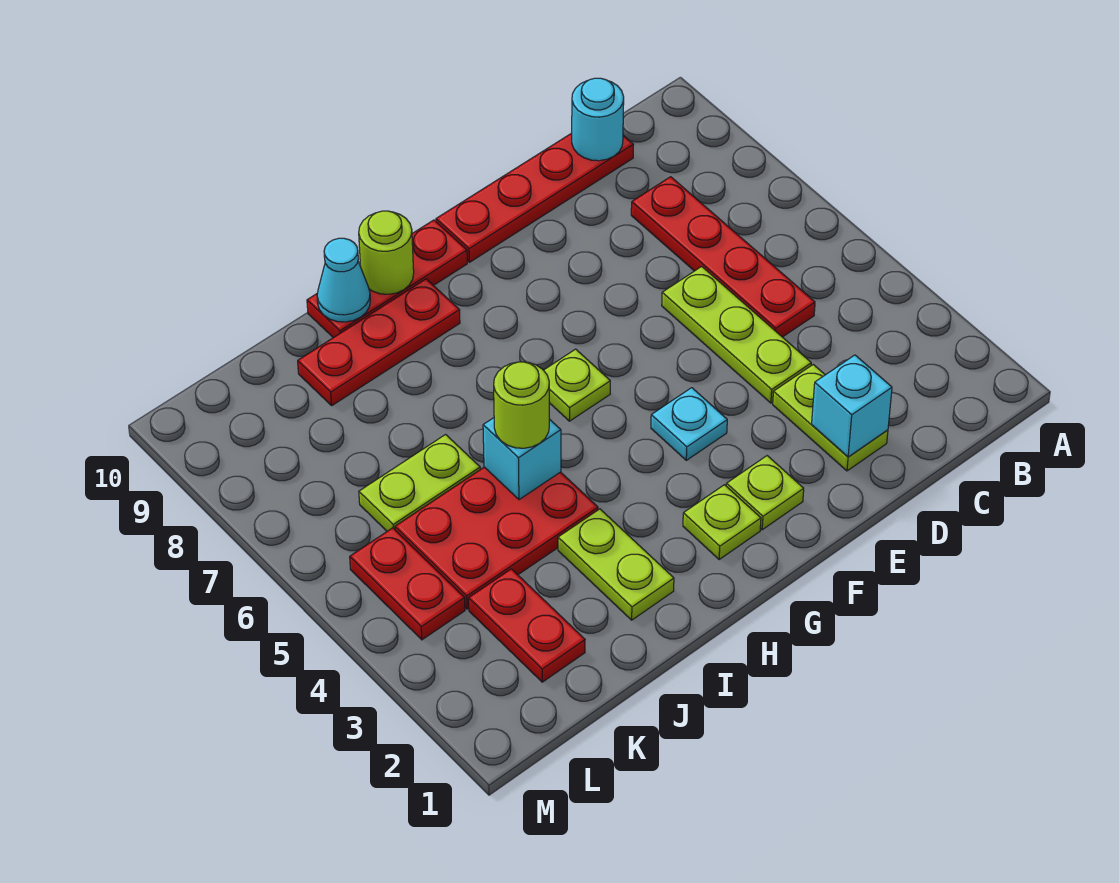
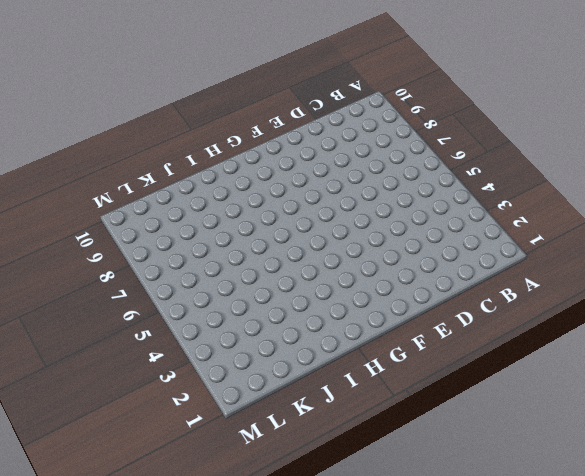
none -> red plate C5:C8 level 1
none -> red plate C10:F10 level 1
none -> lime plate D2:D3 level 1

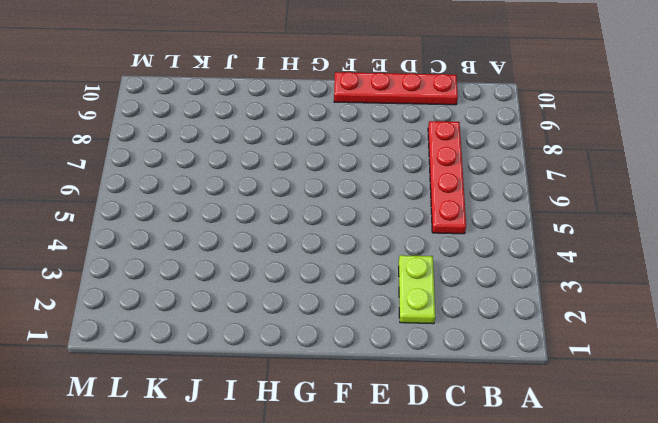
none -> lime plate D4:D6 level 1
none -> lime plate F2 level 1
none -> cyan plate F4 level 1

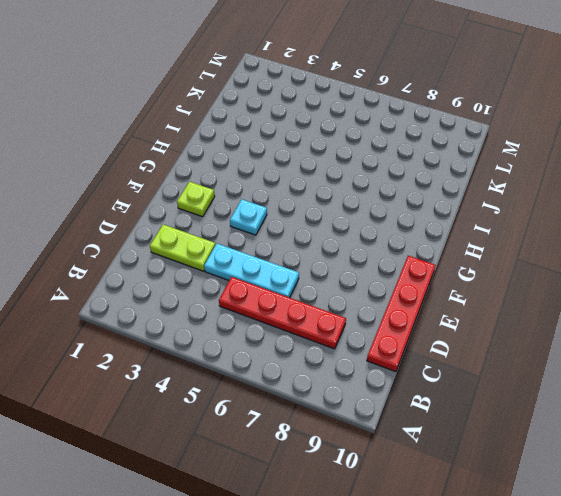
cyan plate D4:D6 level 1 -> lime plate D4:D6 level 1
none -> lime plate G2 level 1
none -> lime plate G6 level 1
none -> red plate G10:I10 level 1

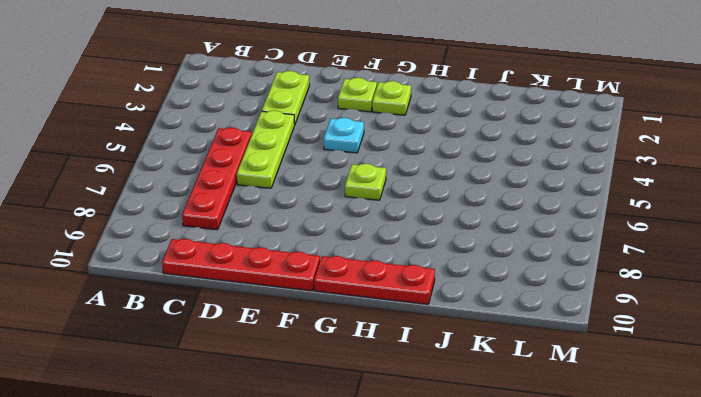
none -> red plate H9:J9 level 1
none -> lime plate I2:I3 level 1
none -> red plate I4:K5 level 1

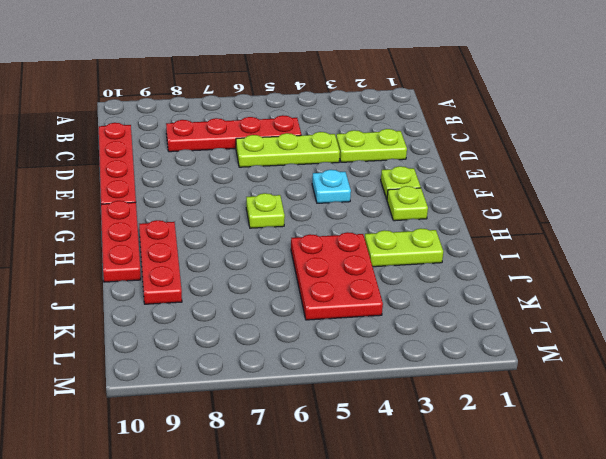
none -> lime plate J6:K6 level 1
none -> red plate K2:K3 level 1
none -> red plate L4:L5 level 1

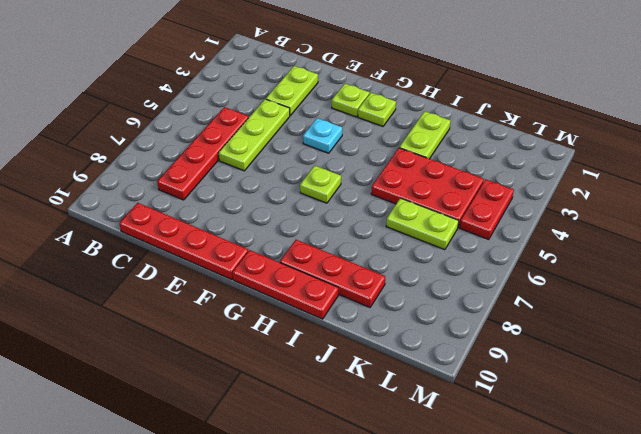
none -> red plate K2:K3 level 1
none -> cyan round brick C10 level 2
none -> cyan brick D2 level 2

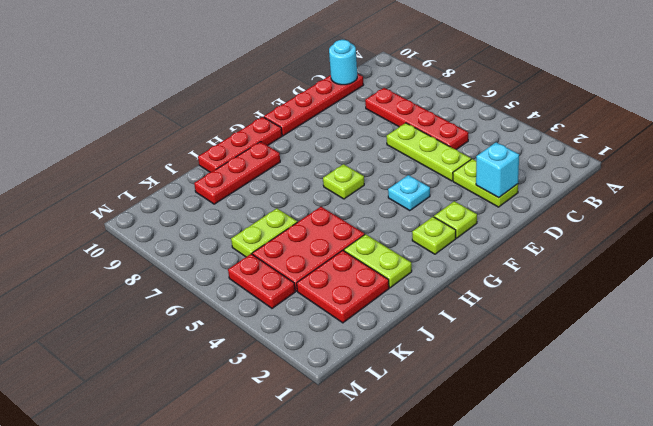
red plate J2:K3 level 1 -> red plate K2:K3 level 1
none -> lime round brick H10 level 2
none -> cyan brick I5 level 2
none -> cyan cone I10 level 2

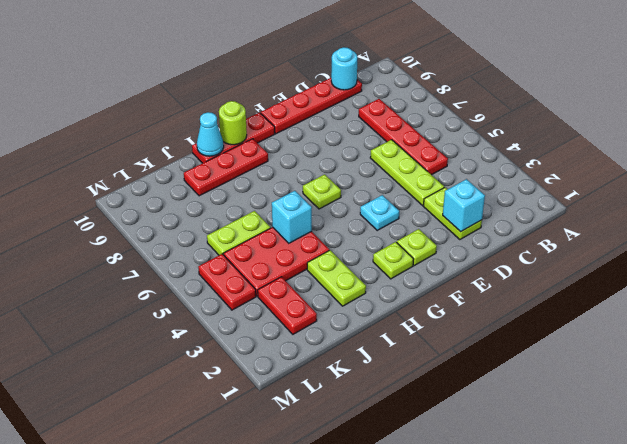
none -> lime round brick I5 level 3

